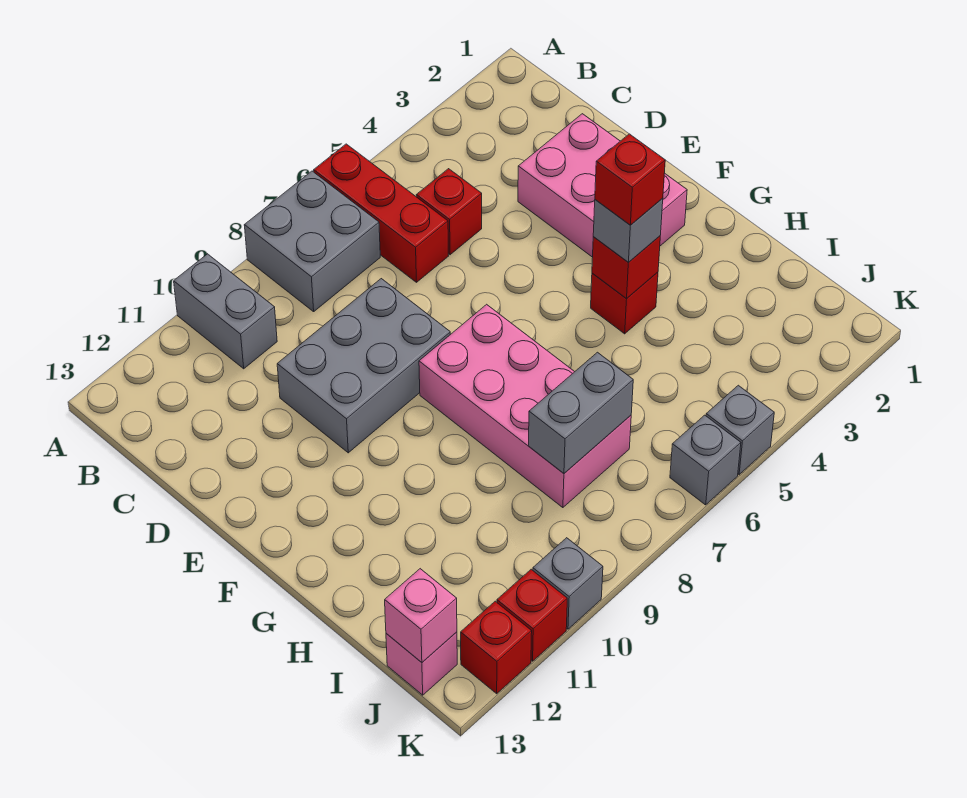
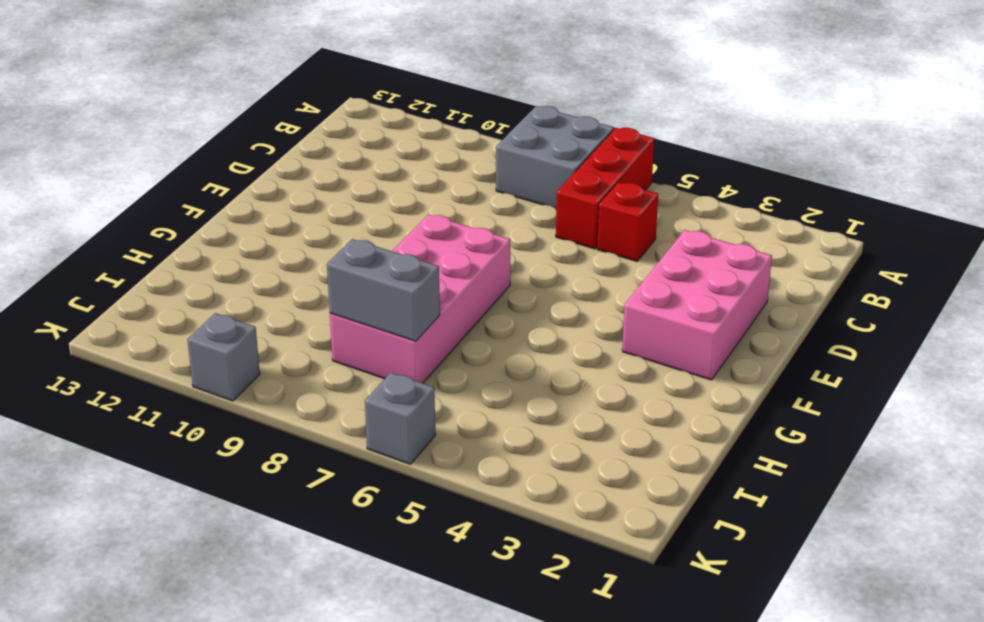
none -> grey brick A10:B10 level 1
none -> grey brick D8:E10 level 1
none -> red brick G4 level 1

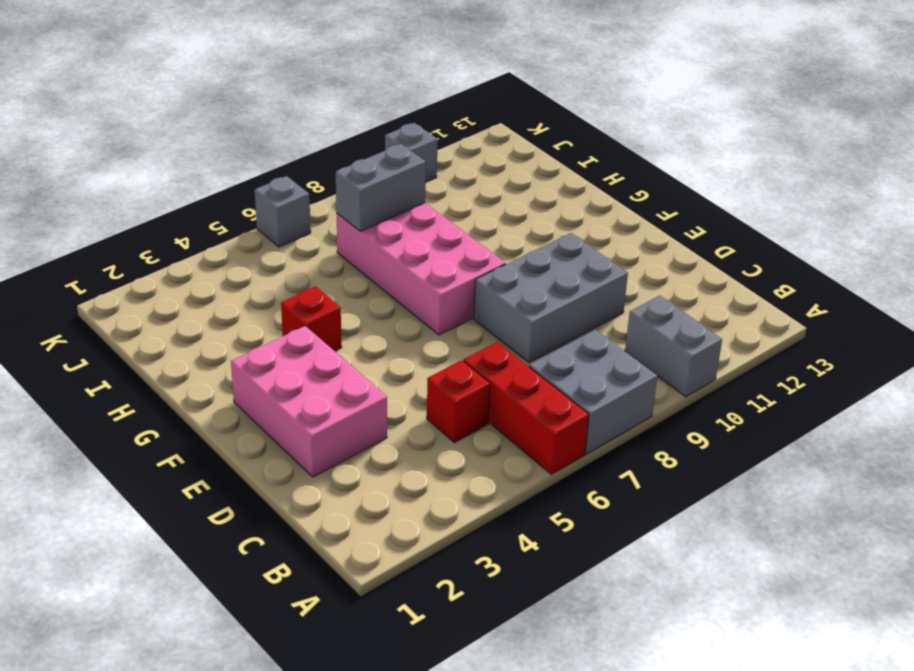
none -> pink brick J13 level 1
none -> grey brick K5 level 1
none -> red brick K11 level 1

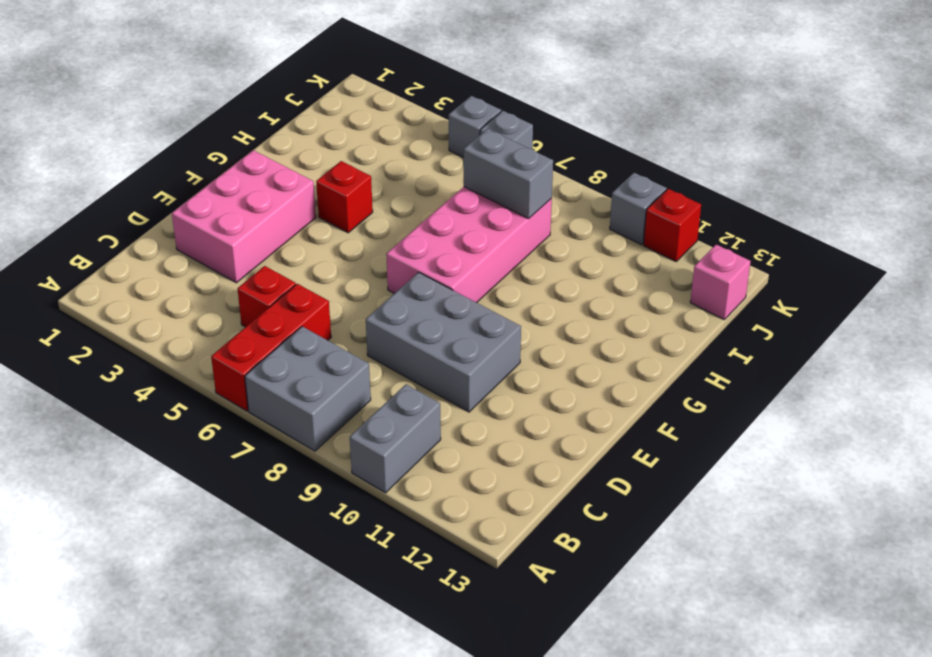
none -> red brick K12 level 1
none -> red brick G4 level 2
none -> pink brick J13 level 2

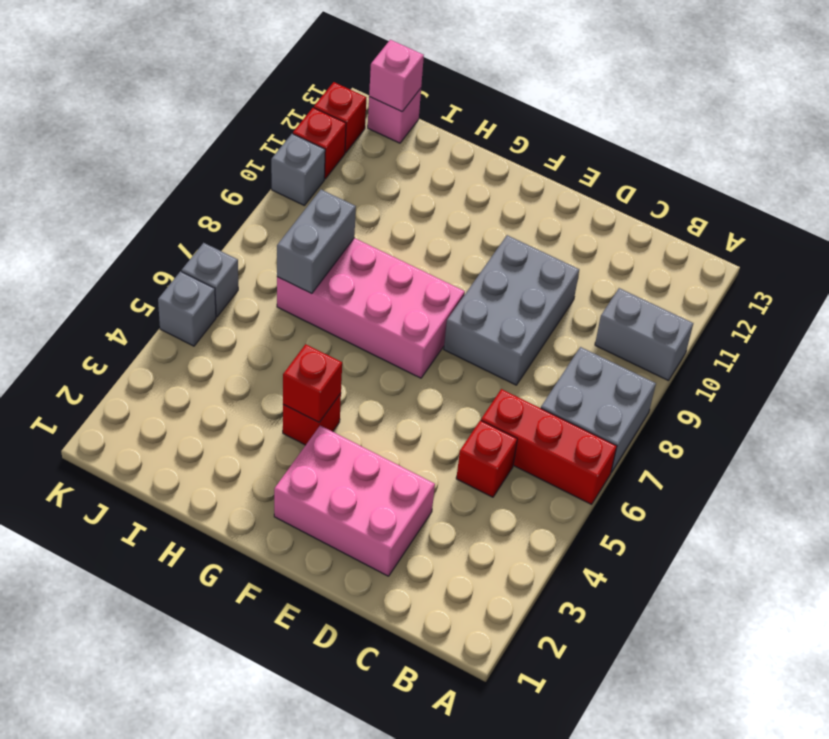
none -> grey brick G4 level 3
none -> red brick G4 level 4

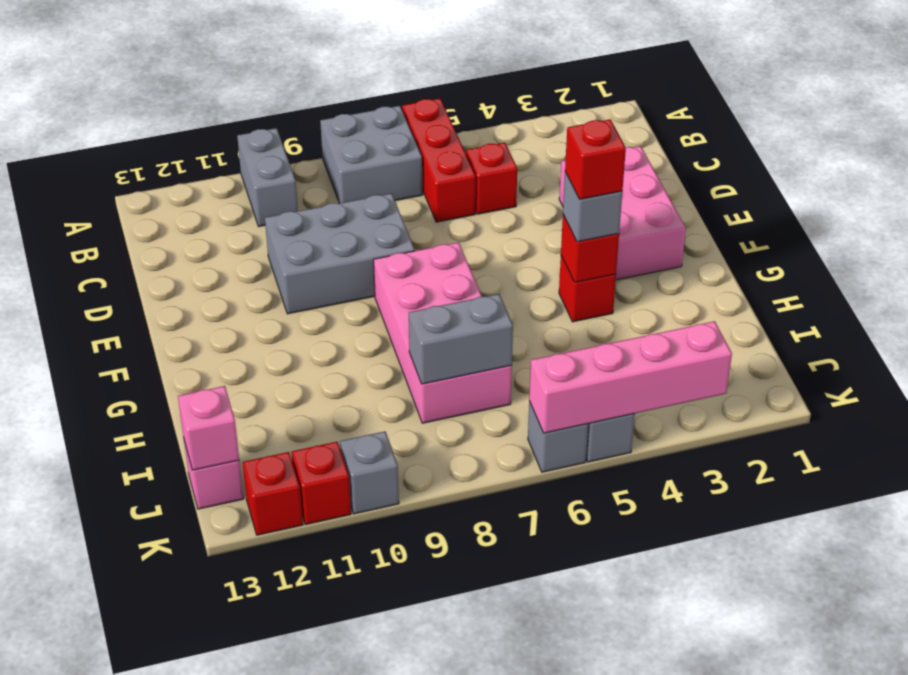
pink brick K3:K6 level 2 -> none

